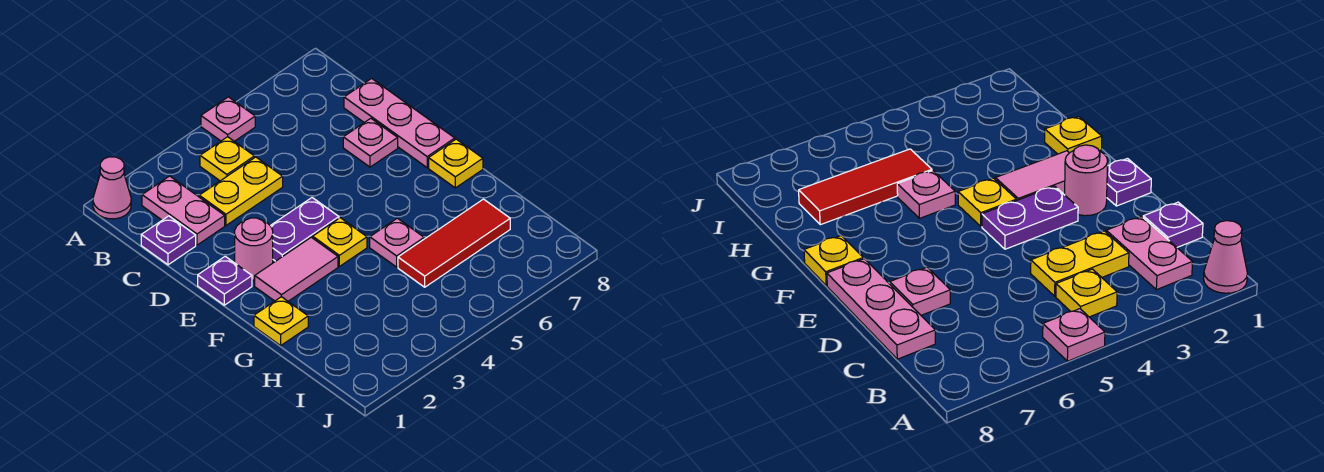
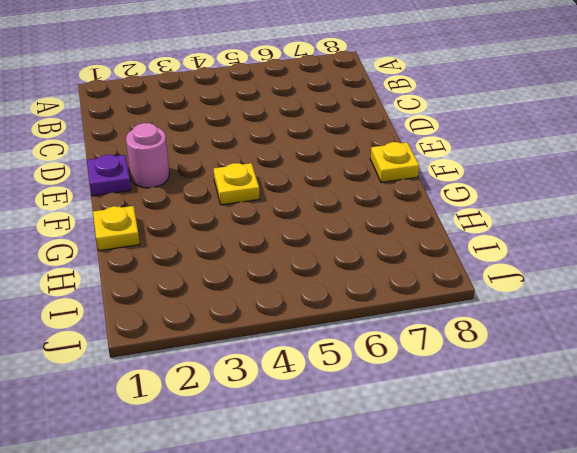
none -> pink cone A1 level 1
none -> pink plate A5 level 1
none -> pink plate B2:C2 level 1

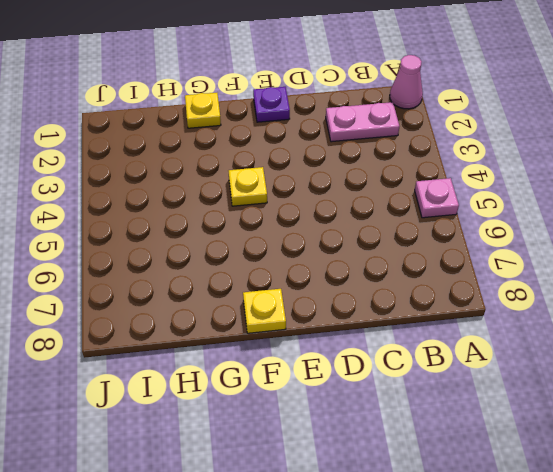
none -> yellow plate B4 level 1
none -> purple plate C1 level 1
none -> yellow plate C3:C4 level 1

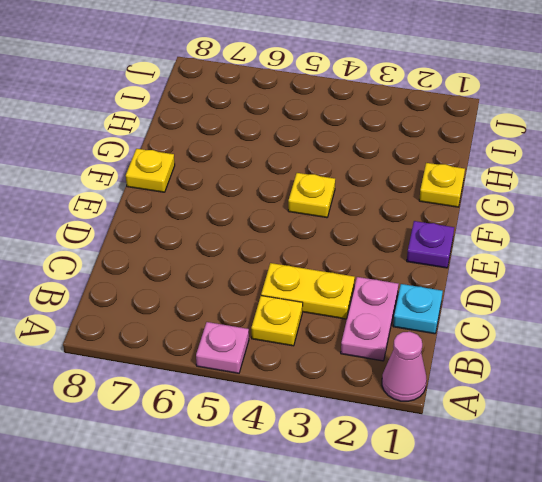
cyan plate C1 level 1 -> purple plate C1 level 1
none -> pink plate C8:E8 level 1
none -> pink plate D7 level 1
none -> pink round brick E2 level 1

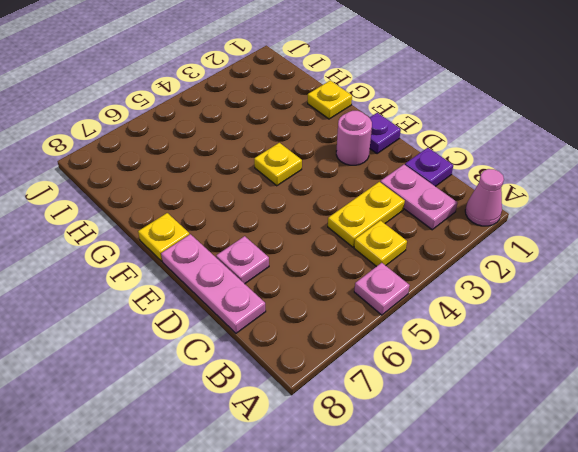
none -> purple plate E3:E4 level 1
none -> pink tile F2:F3 level 1
none -> pink plate G5 level 1

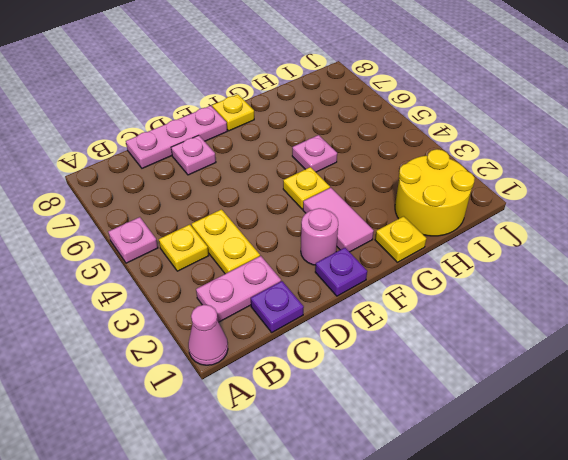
yellow round brick H1:I2 level 1 -> none
none -> purple plate E3:E4 level 1
none -> red tile H5:H7 level 1

